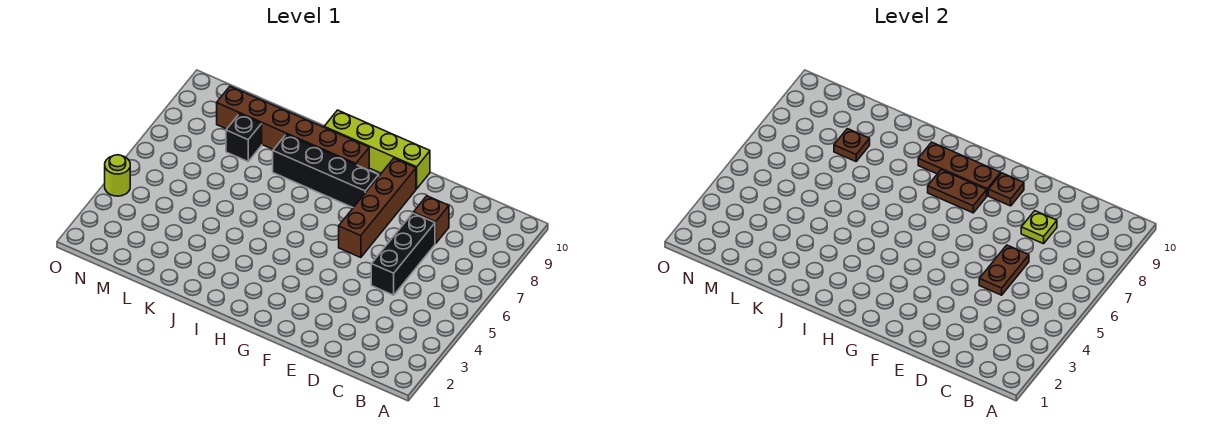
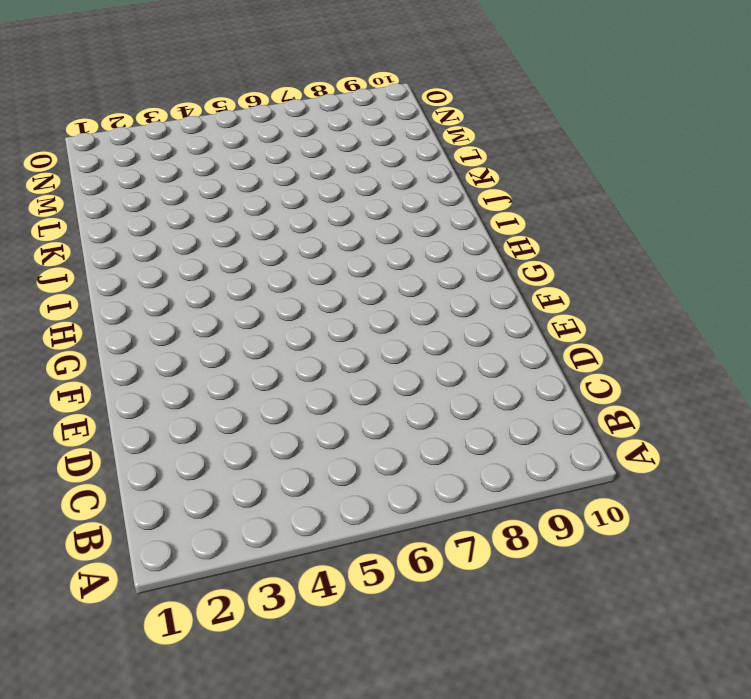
none -> black brick D5:D7 level 1
none -> brown brick D8 level 1
none -> brown brick F6:F9 level 1

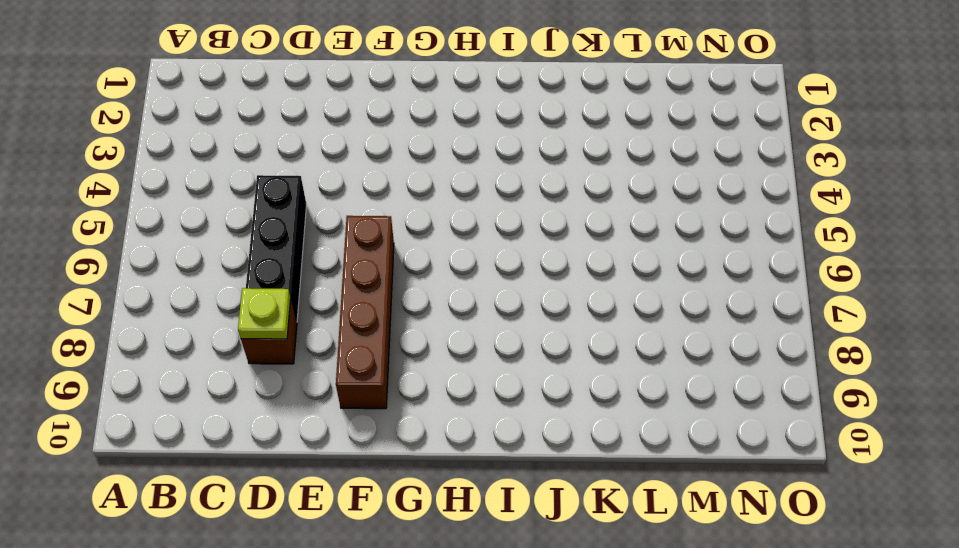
none -> lime brick F10:I10 level 1
none -> black brick G8:J8 level 1
none -> brown brick H9:M9 level 1

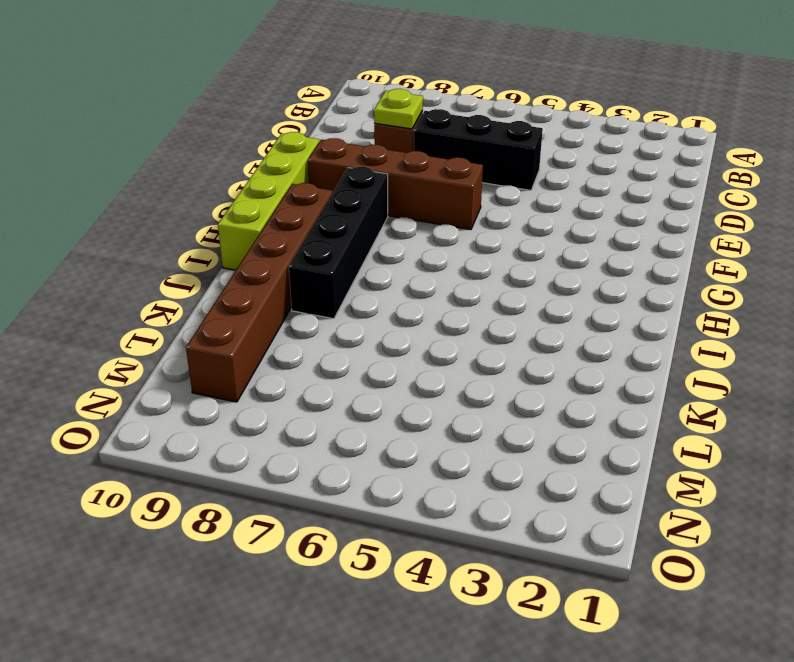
none -> black brick L8 level 1
none -> lime round brick O4 level 1
none -> brown plate D5:D6 level 2

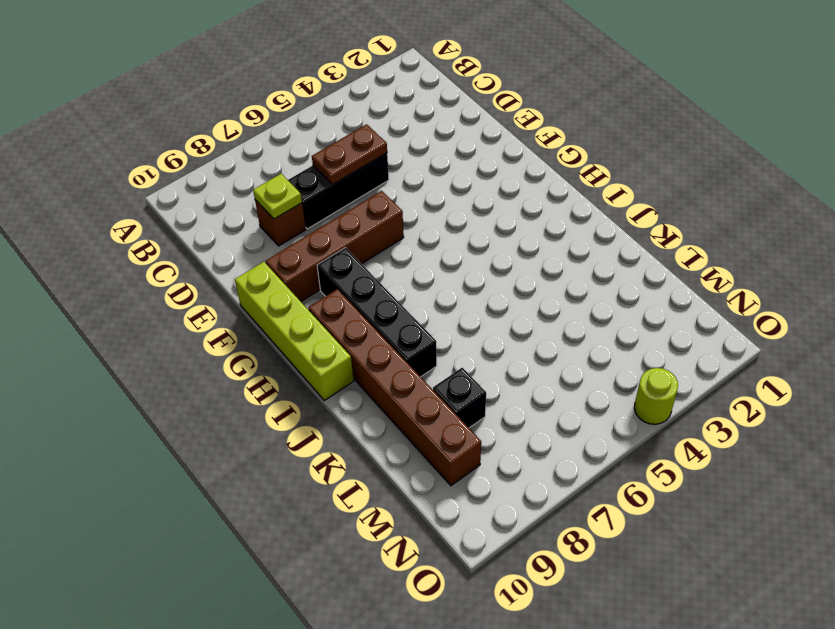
none -> brown plate F9 level 2
none -> brown plate G8:H8 level 2
none -> brown plate G9:I9 level 2

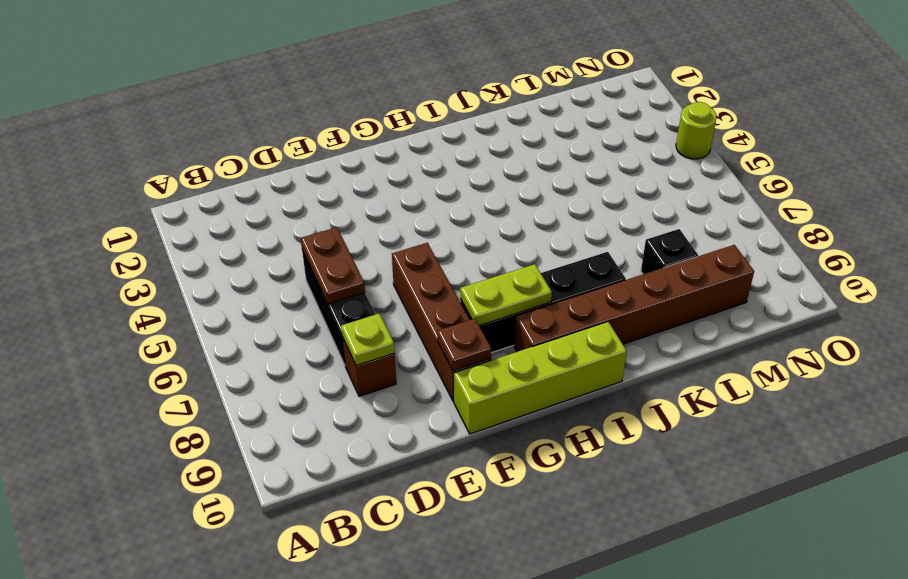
lime plate G8:H8 level 2 -> brown plate G8:H8 level 2
none -> brown plate G9:I9 level 2
none -> brown plate L8 level 2

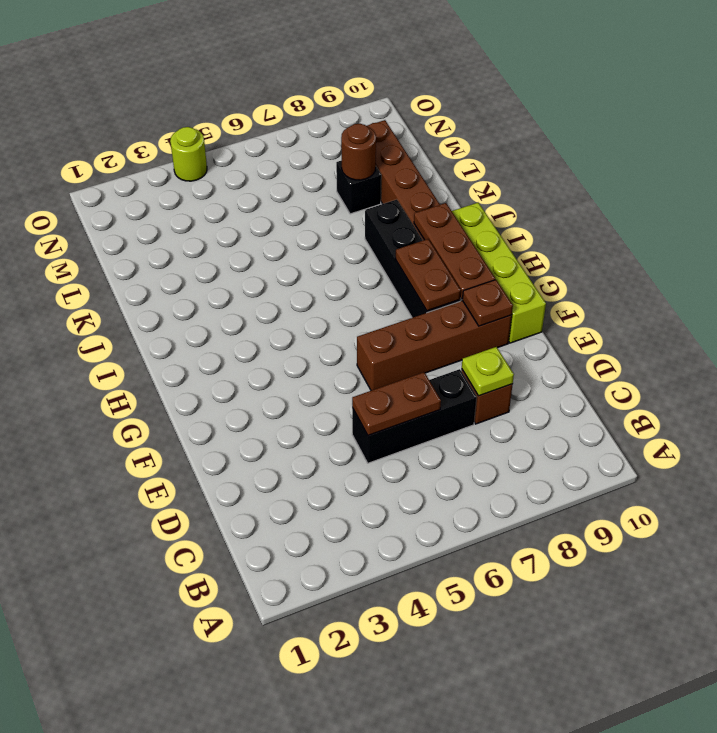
brown round brick L8 level 2 -> brown plate L8 level 2

